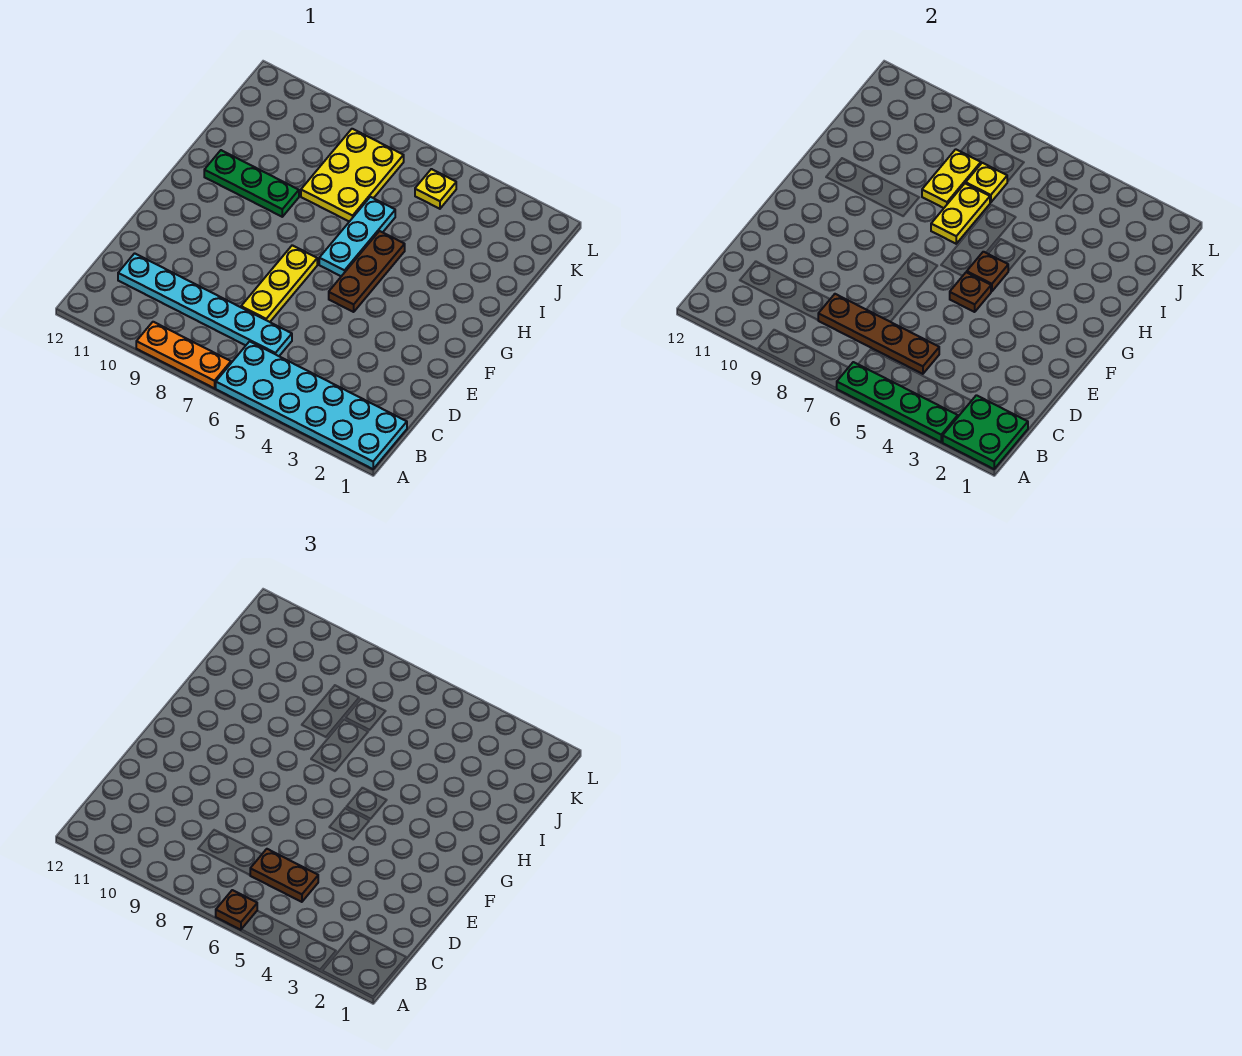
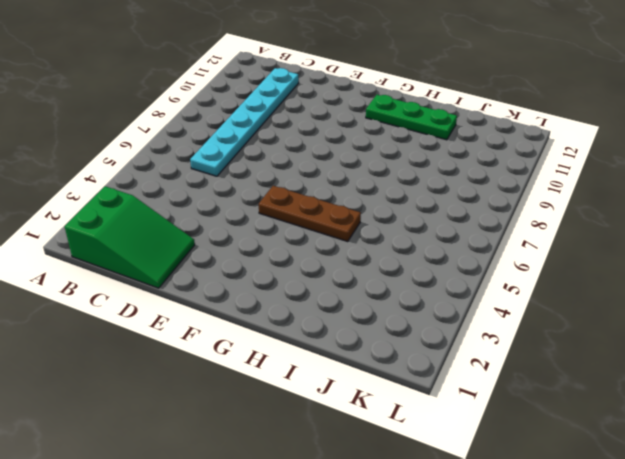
green slope B1:D2 level 1 top B -> cyan plate A1:B6 level 1
green plate G11:I11 level 1 -> green plate H9:H11 level 1
none -> orange plate A7:A9 level 1
none -> yellow plate D7:F7 level 1
none -> cyan plate G6:I6 level 1

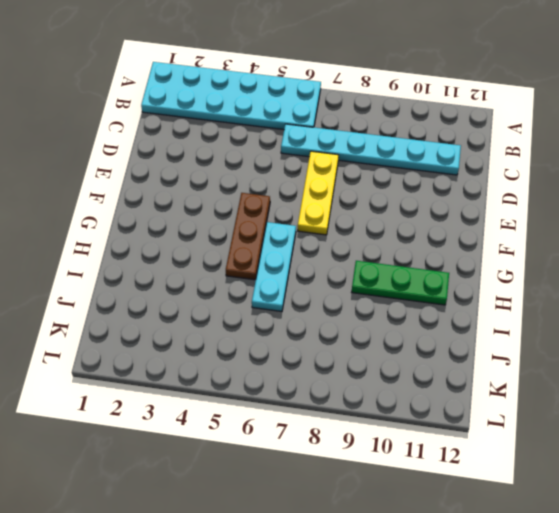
none -> orange plate A7:A9 level 1
none -> yellow plate I7:K8 level 1
none -> yellow plate K5 level 1

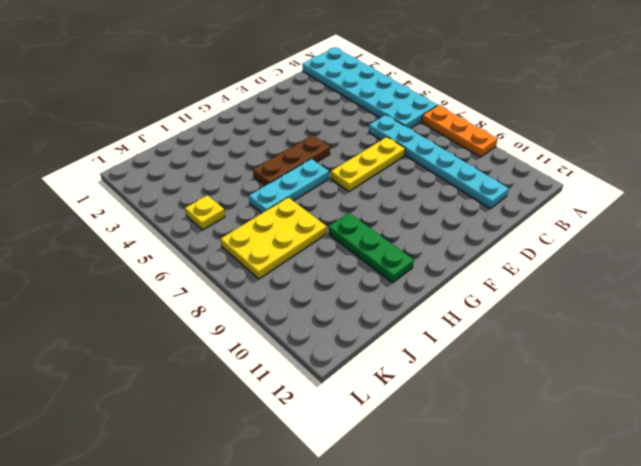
none -> green plate A1:B2 level 2
none -> green plate A3:A6 level 2
none -> brown plate C5:C8 level 2

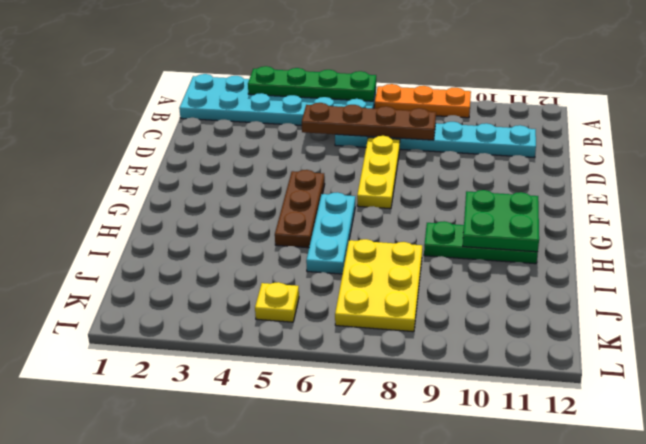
green plate G10:H11 level 2 -> green plate A1:B2 level 2
none -> brown plate F5 level 2
none -> brown plate G5 level 2
none -> yellow plate H7:I7 level 2

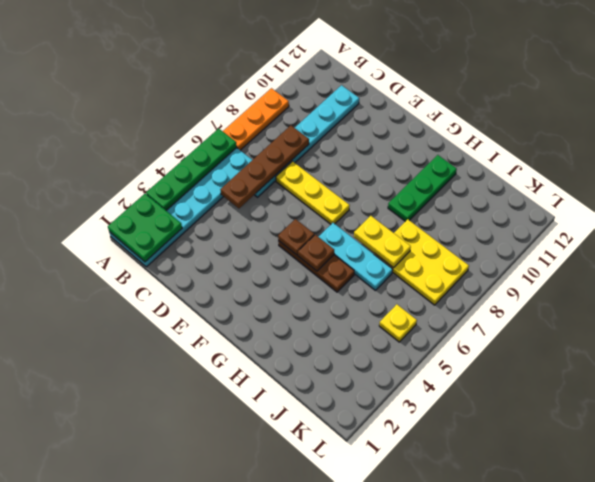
none -> yellow plate I8:J8 level 2
none -> yellow plate J7 level 2
none -> brown plate A6 level 3

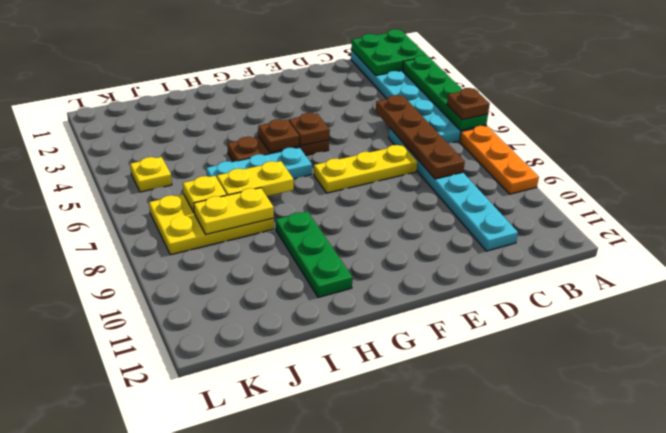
none -> brown plate C5:C6 level 3

